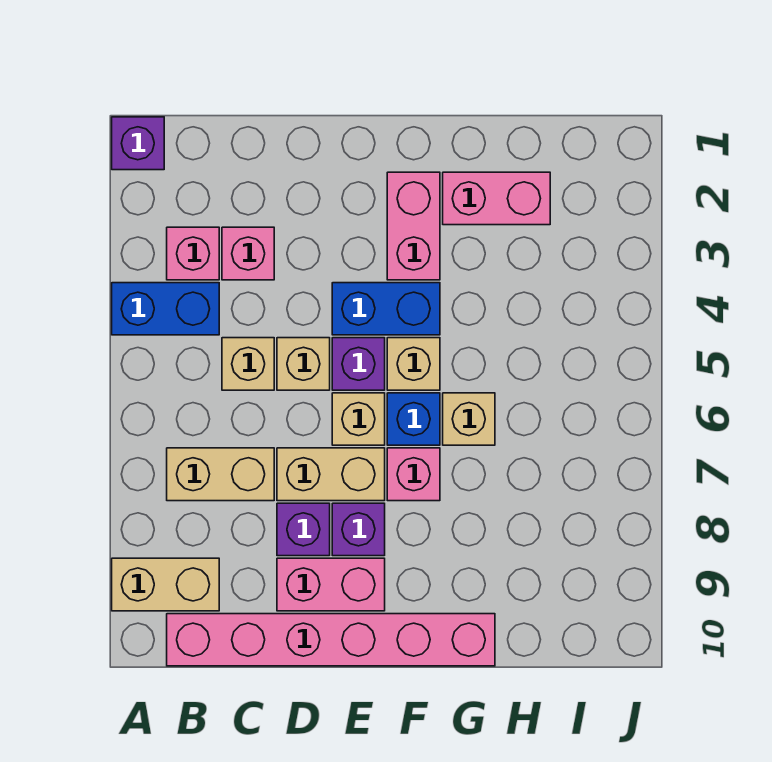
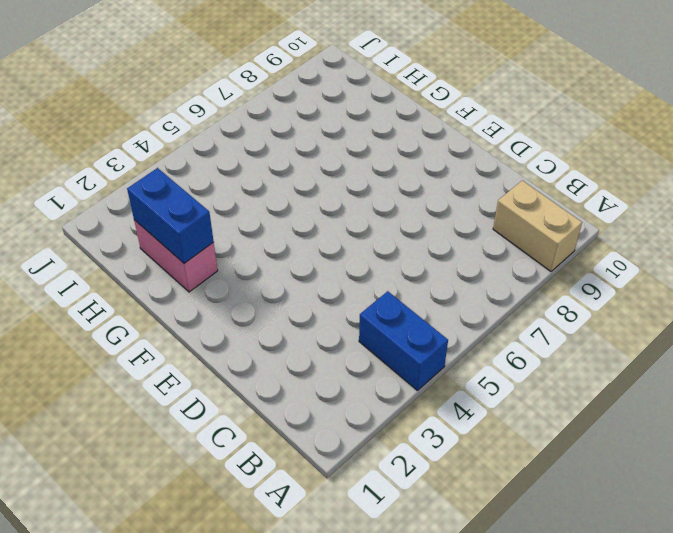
blue brick G2:H2 level 2 -> blue brick E4:F4 level 1
none -> purple brick A1 level 1
none -> pink brick B3 level 1
none -> tan brick B7:C7 level 1

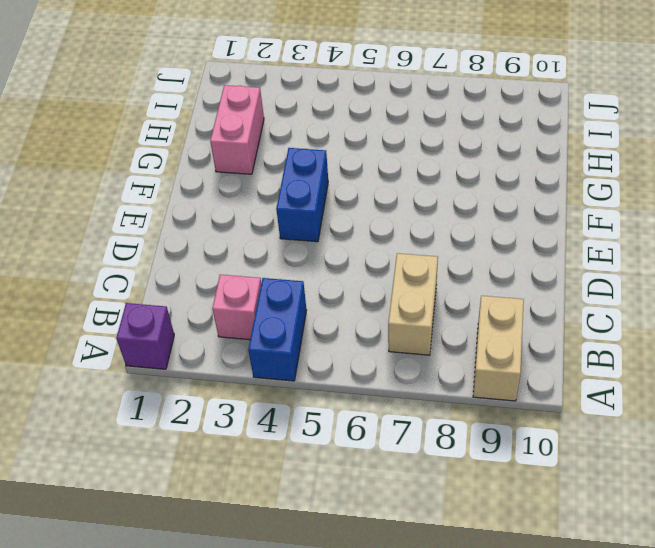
none -> pink brick B10:G10 level 1
none -> pink brick C3 level 1
none -> tan brick C5 level 1

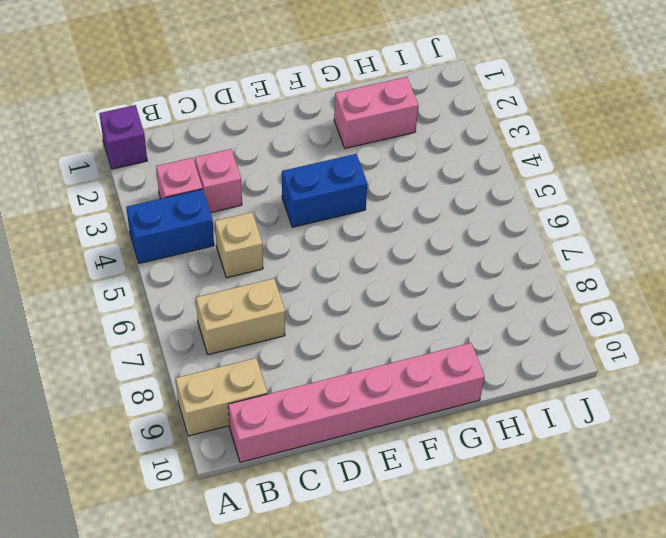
none -> tan brick D5 level 1
none -> tan brick D7:E7 level 1
none -> purple brick D8 level 1

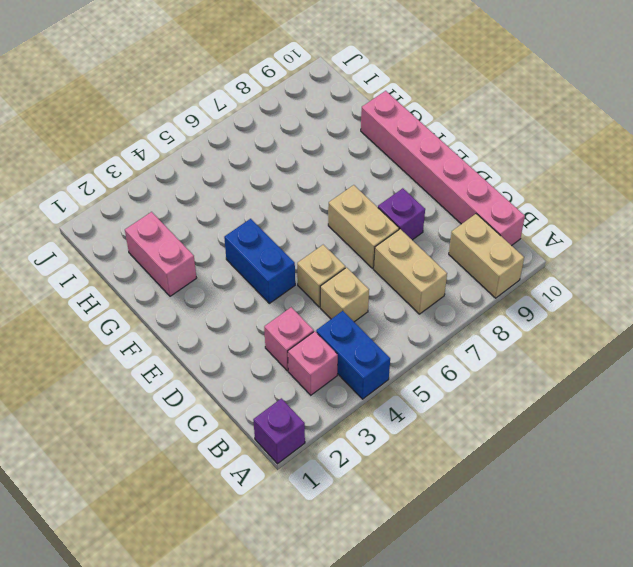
none -> pink brick D9:E9 level 1
none -> purple brick E5 level 1
none -> tan brick E6 level 1

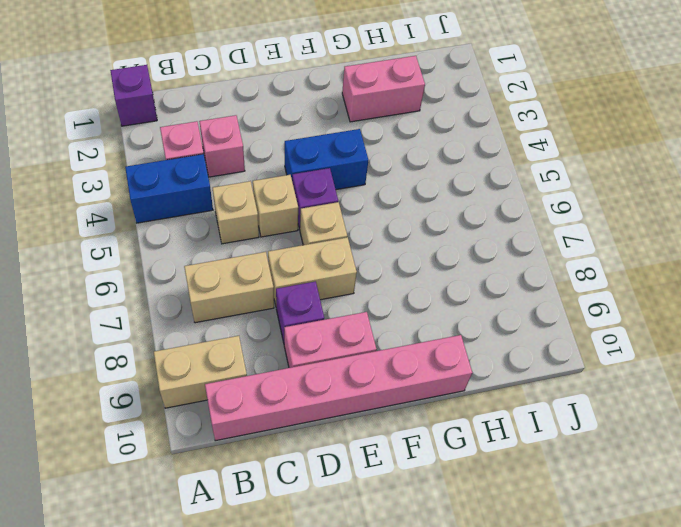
none -> purple brick E8 level 1
none -> pink brick F2:F3 level 1
none -> tan brick F5 level 1

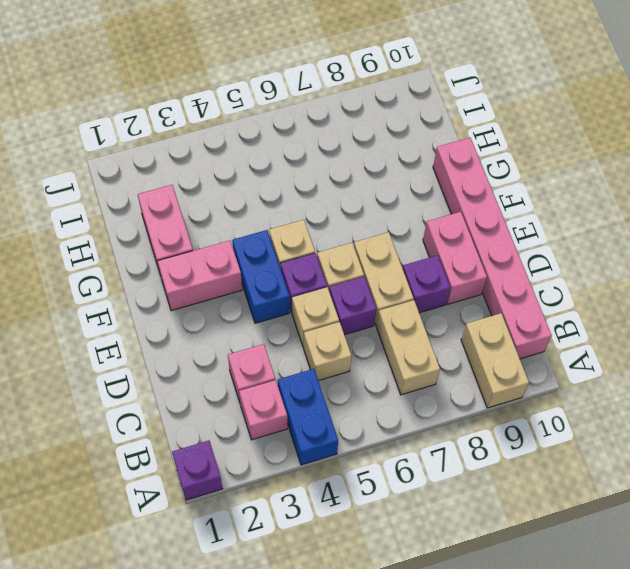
purple brick D6 level 1 -> purple brick E8 level 1
none -> blue brick F6 level 1
none -> pink brick F7 level 1
none -> tan brick G6 level 1

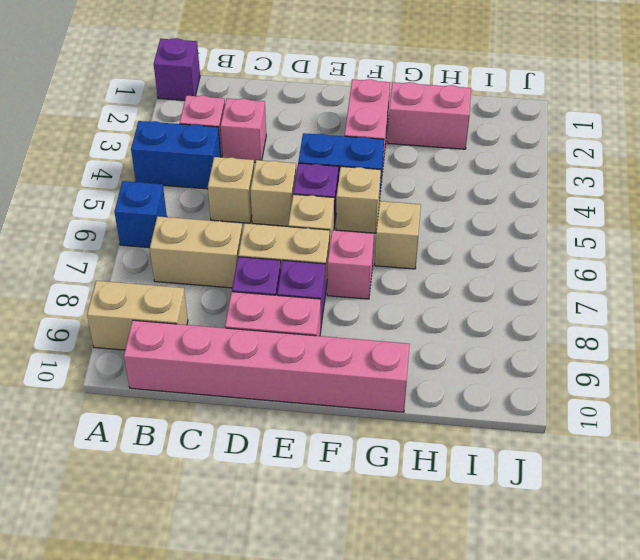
blue brick A6 level 1 -> blue brick F6 level 1

